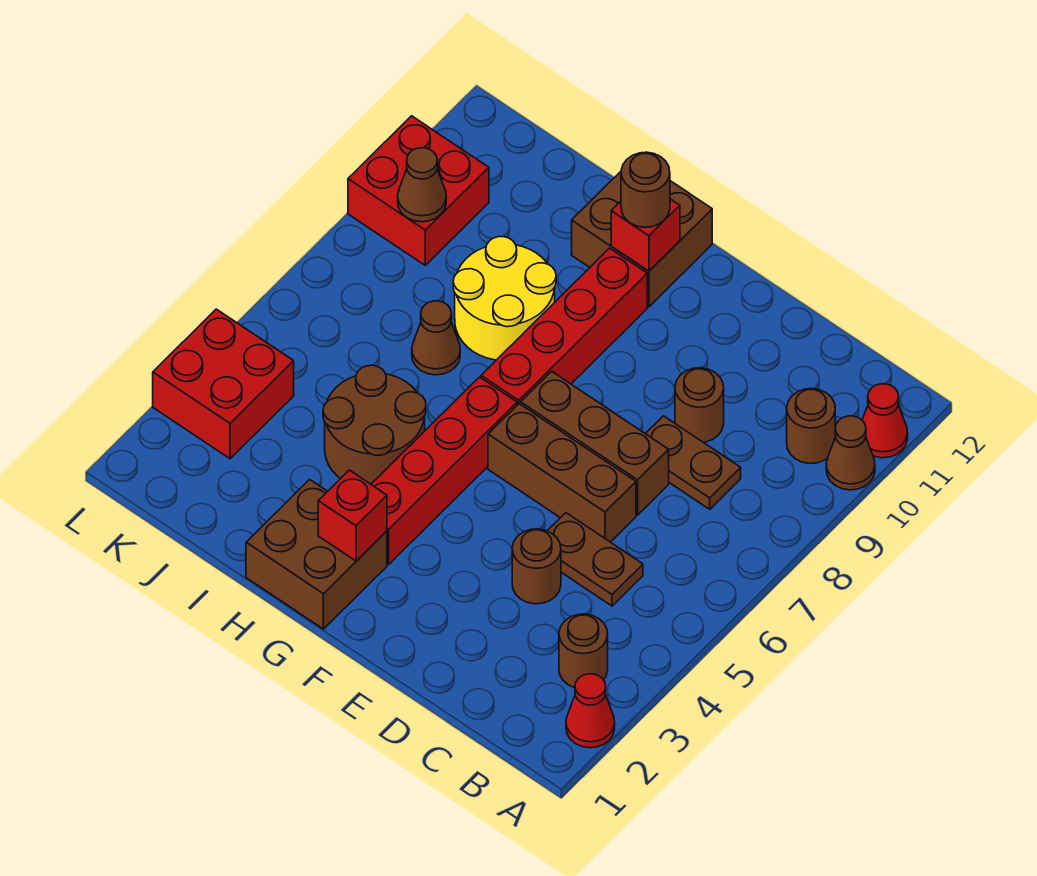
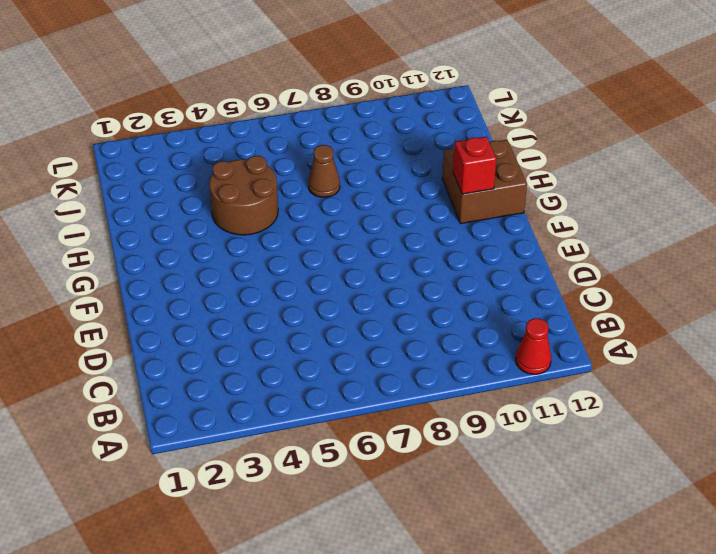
none -> red cone A2 level 1
none -> brown cone A10 level 1
none -> brown round brick B3 level 1

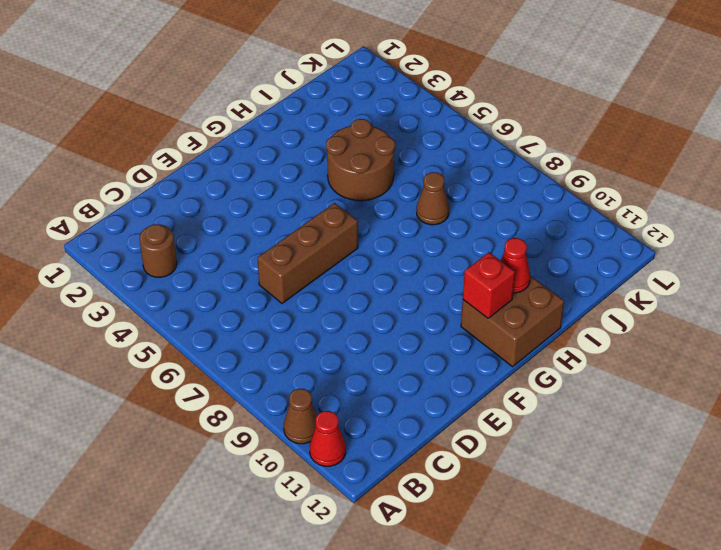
red cone H11 level 2 -> red cone A2 level 1
none -> brown round brick B10 level 1
none -> brown plate C5:D5 level 1
none -> brown plate C8:D8 level 1

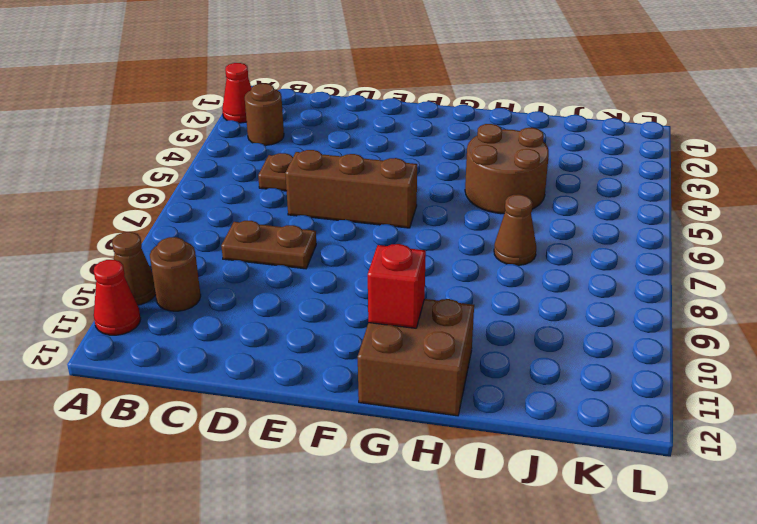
none -> brown round brick D4 level 1
none -> brown brick D7:F7 level 1
none -> brown round brick D9 level 1

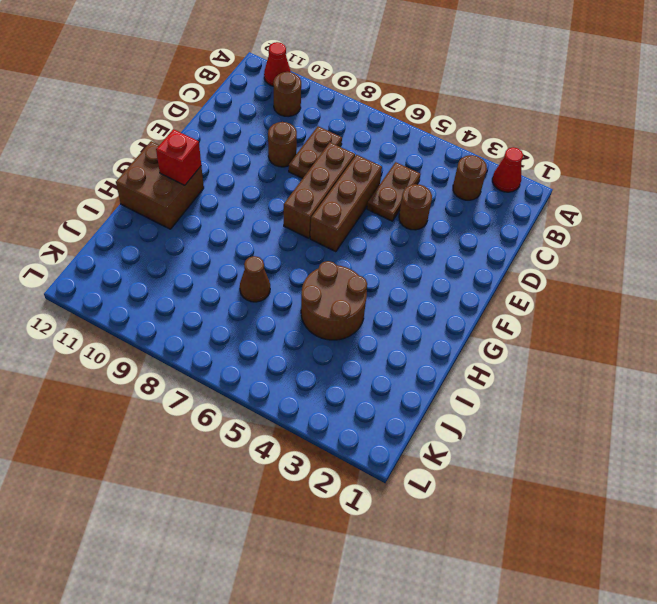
none -> brown cone A10 level 1
none -> brown brick G1:H2 level 1
none -> red brick G3:G6 level 1

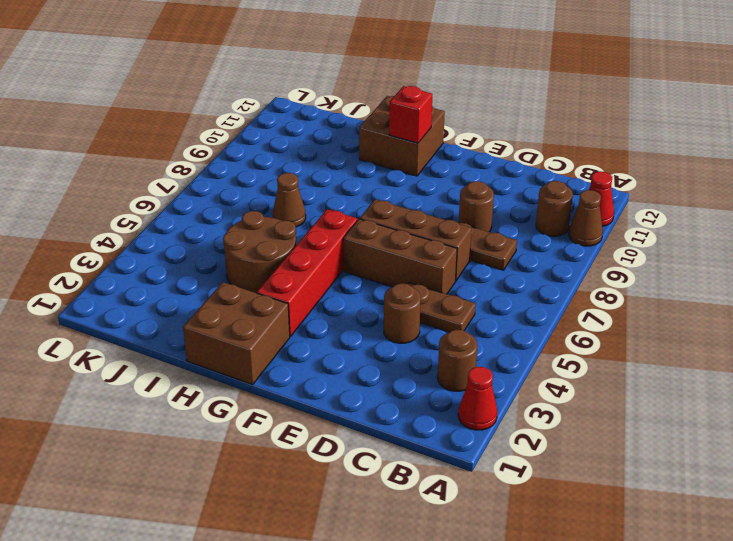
none -> red brick G7:G10 level 1
none -> yellow round brick H8:I9 level 1
none -> red brick K3:L4 level 1

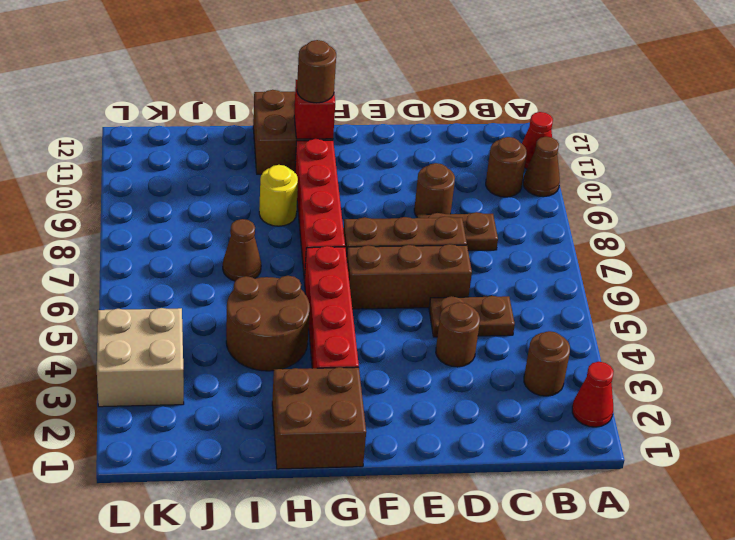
yellow round brick H9 level 1 -> yellow round brick H8:I9 level 1
tan brick K3:L4 level 1 -> red brick K3:L4 level 1
none -> red brick K9:L10 level 1
none -> red brick G2 level 2
none -> brown cone K9 level 2

